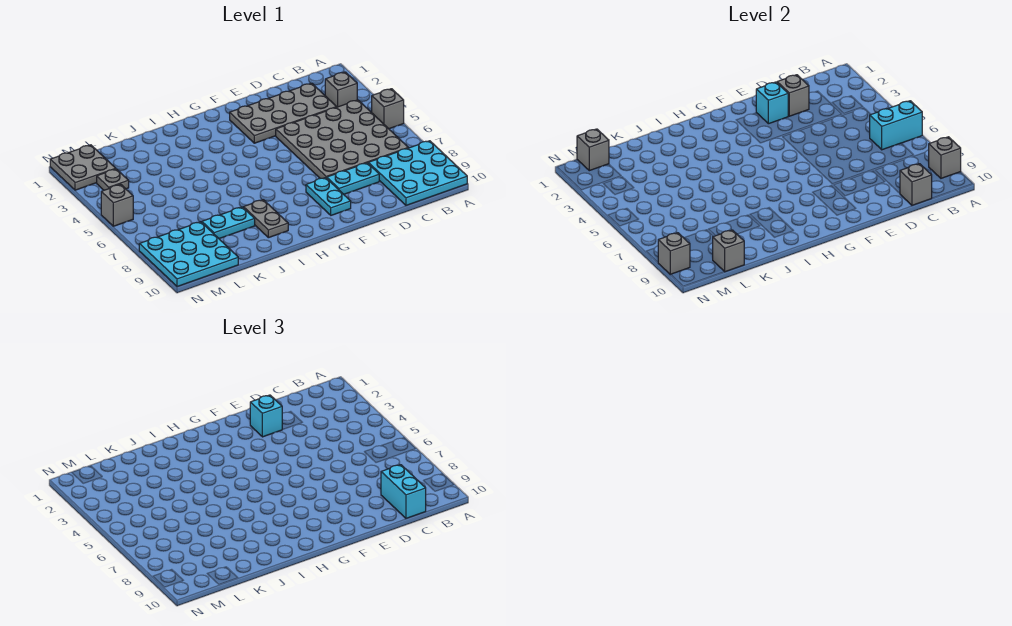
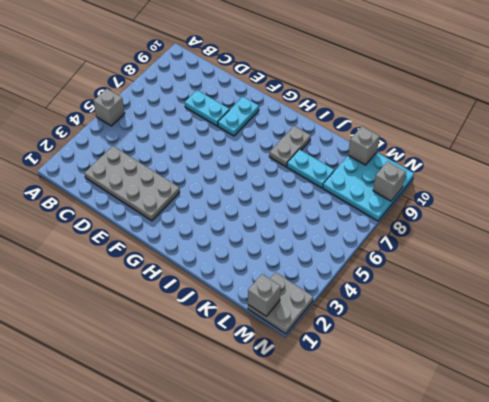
none -> cyan plate A8:C10 level 1
none -> grey brick B3 level 1
none -> grey plate B4:E7 level 1

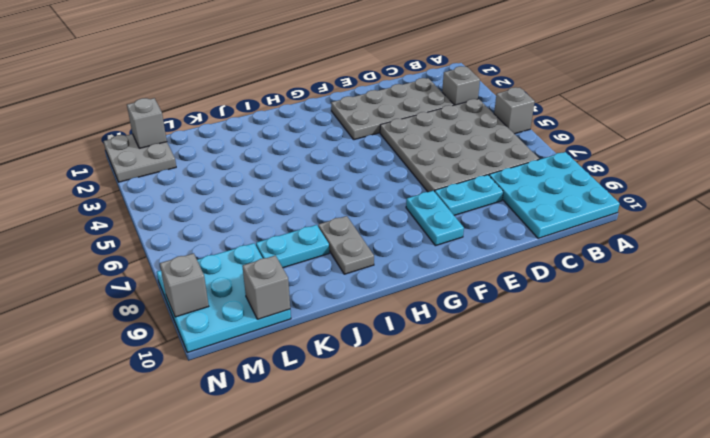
none -> grey plate M3 level 1
none -> grey brick N5 level 1
none -> cyan brick A6:B6 level 2

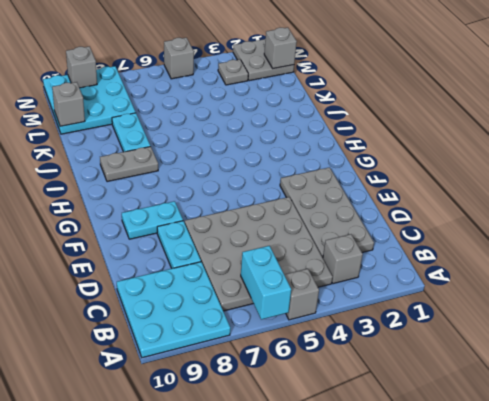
none -> grey brick A9 level 2
none -> grey brick C10 level 2
none -> grey brick D2 level 2

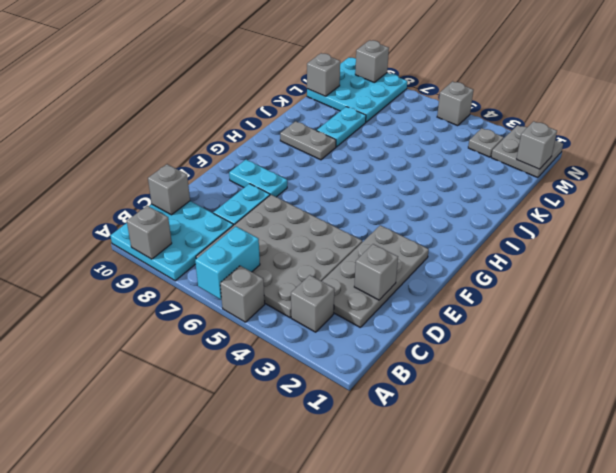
none -> cyan brick E2 level 2
none -> cyan brick C9:C10 level 3
none -> cyan brick E2 level 3

